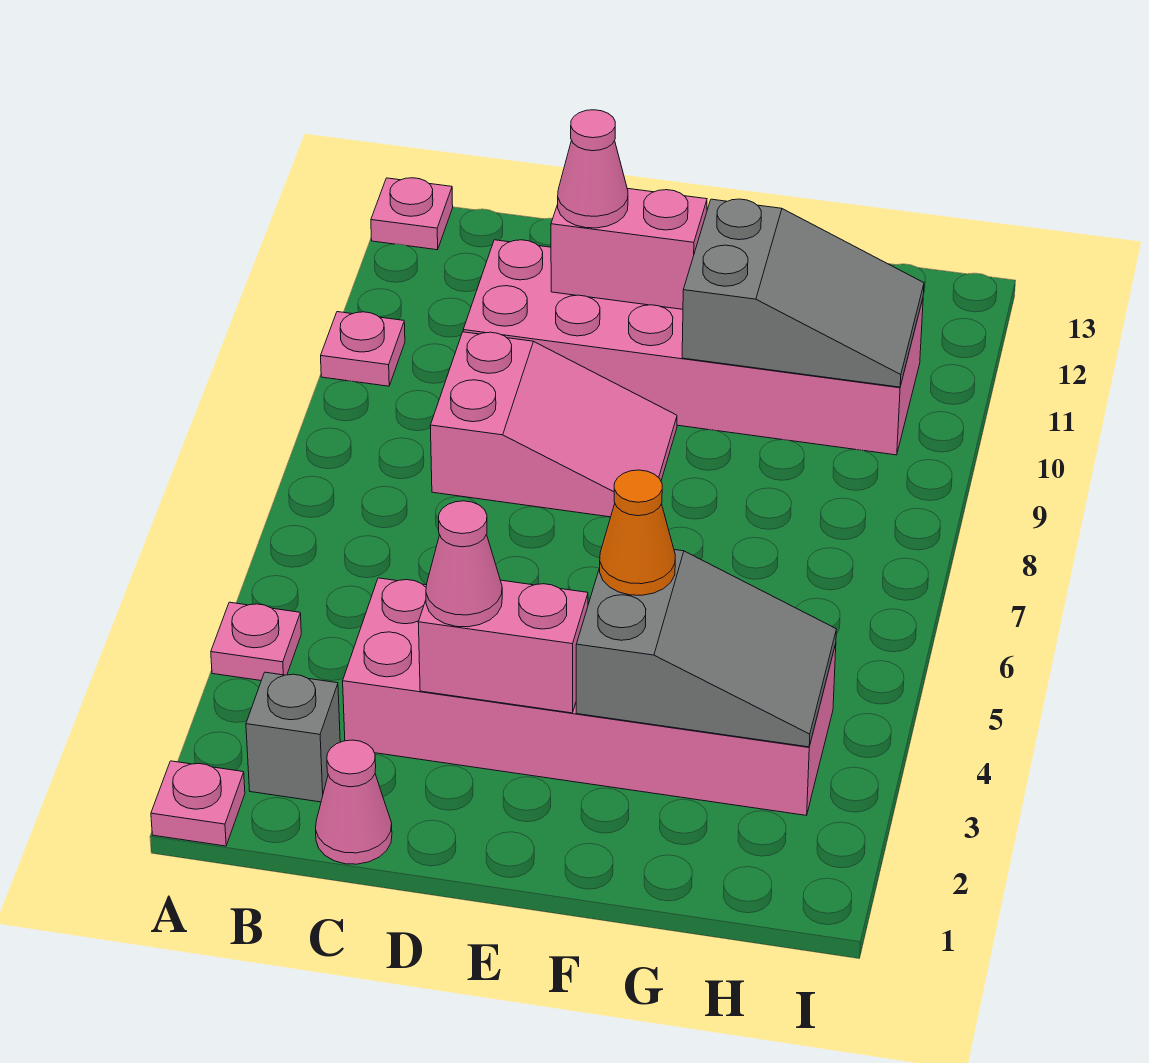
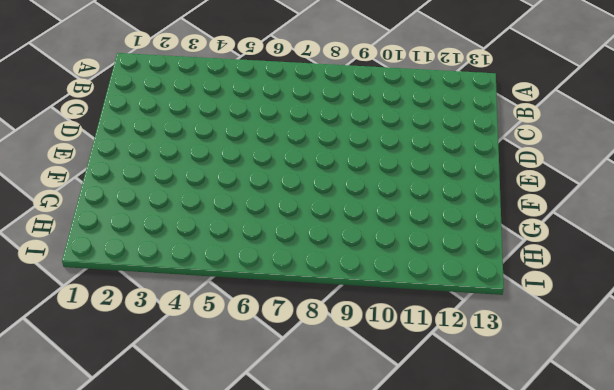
none -> pink plate A1 level 1
none -> pink plate A4 level 1
none -> pink plate A10 level 1

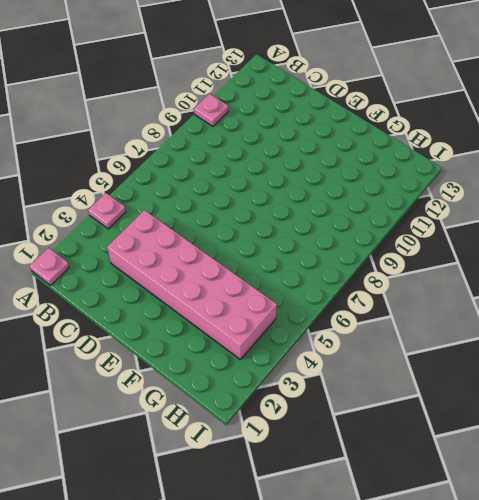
none -> pink plate A13 level 1
none -> grey brick B2 level 1
none -> pink cone C1 level 1

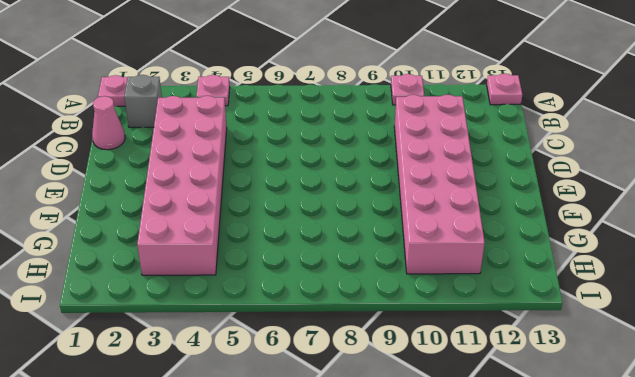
none -> pink slope C8:E9 level 1 top C
none -> pink brick D3:E3 level 2
none -> pink brick D11:E11 level 2

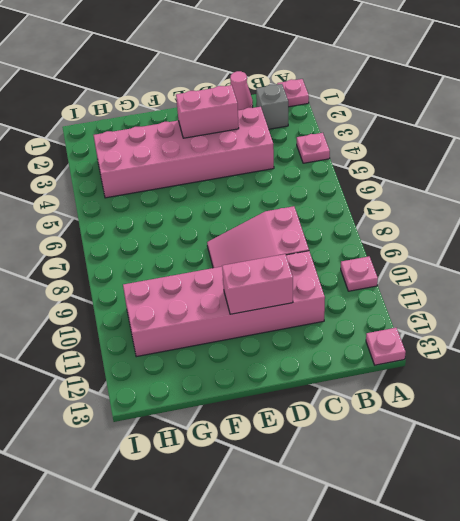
none -> grey slope F3:H4 level 2 top F
none -> grey slope F10:H11 level 2 top F
none -> pink cone D3 level 3

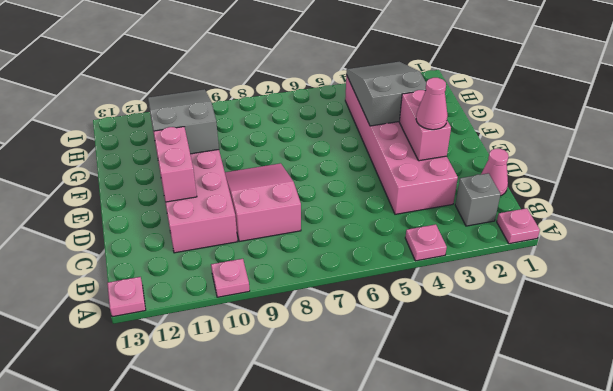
none -> pink cone D11 level 3
none -> orange cone F4 level 3

